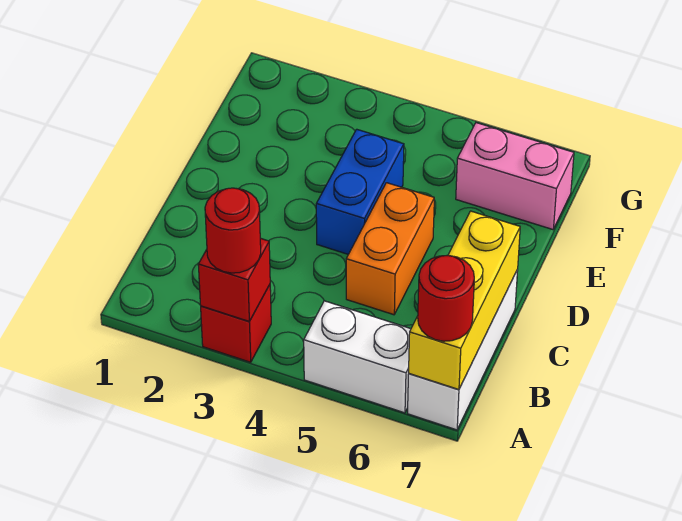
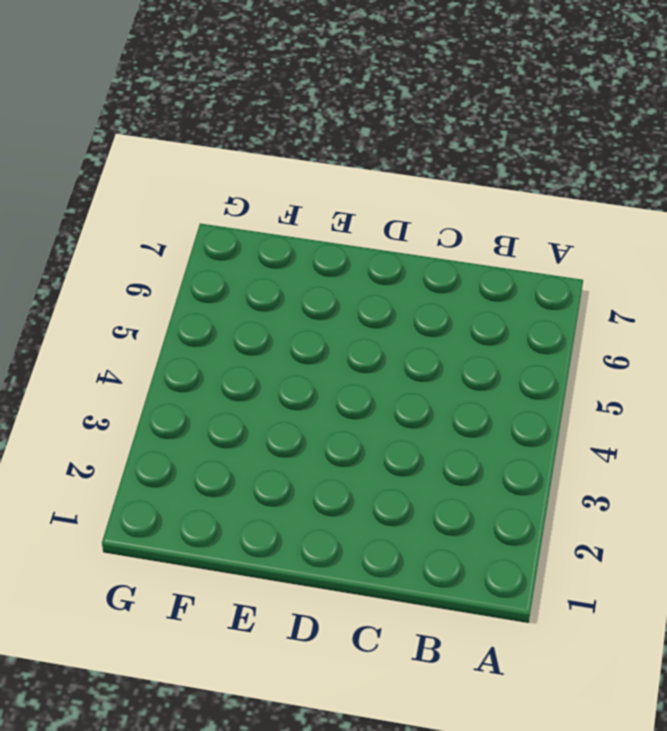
none -> red brick A3 level 1
none -> white brick A5:A6 level 1

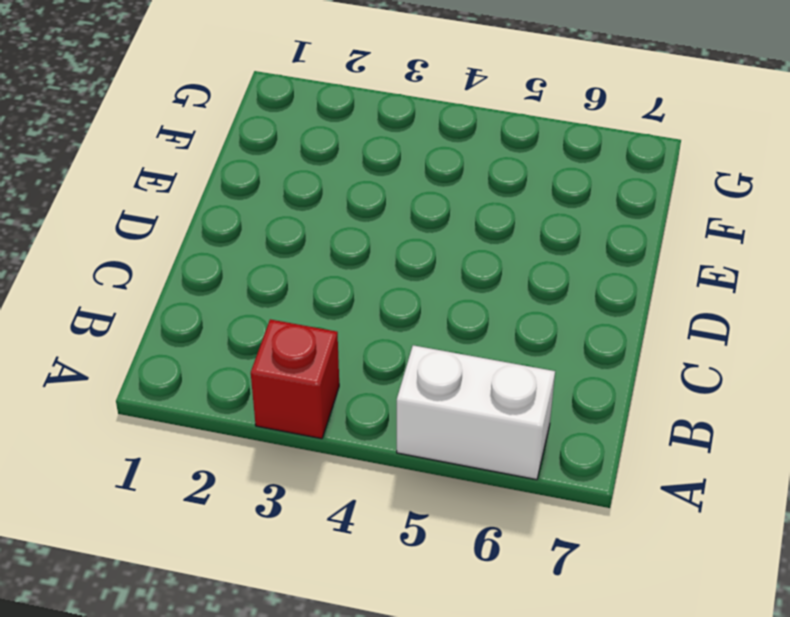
none -> white brick A7:C7 level 1
none -> orange brick C5:D5 level 1

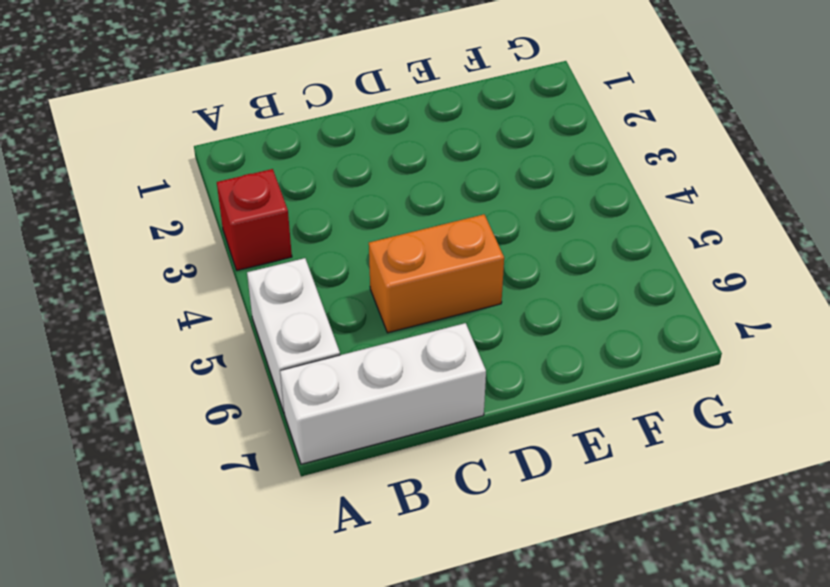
none -> blue brick D4:E4 level 1
none -> pink brick F6:F7 level 1

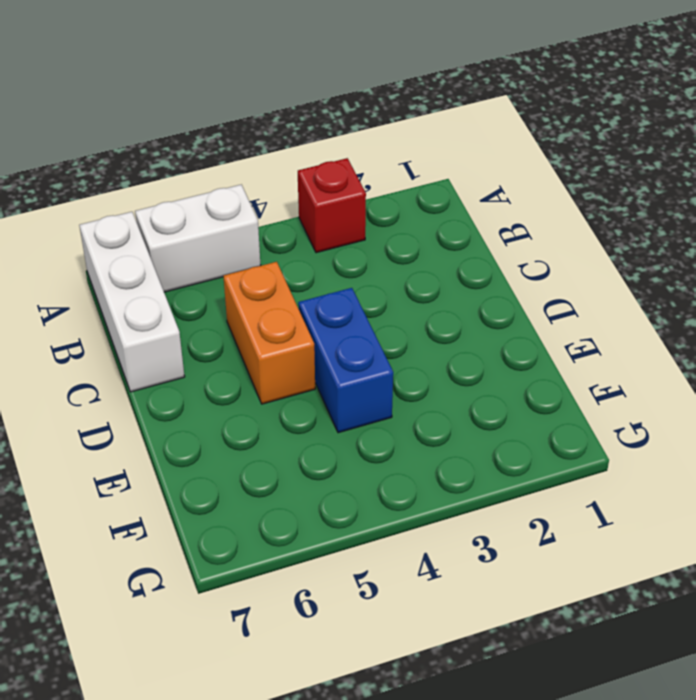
none -> pink brick F6:F7 level 1
none -> red brick A3 level 2

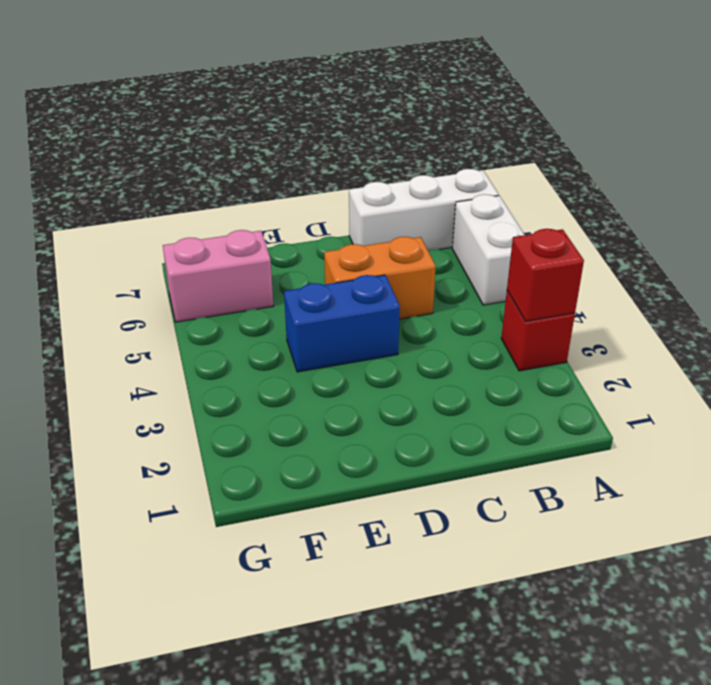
pink brick F6:G6 level 1 -> pink brick F6:F7 level 1
none -> yellow brick A7:C7 level 2
none -> red round brick A3 level 3

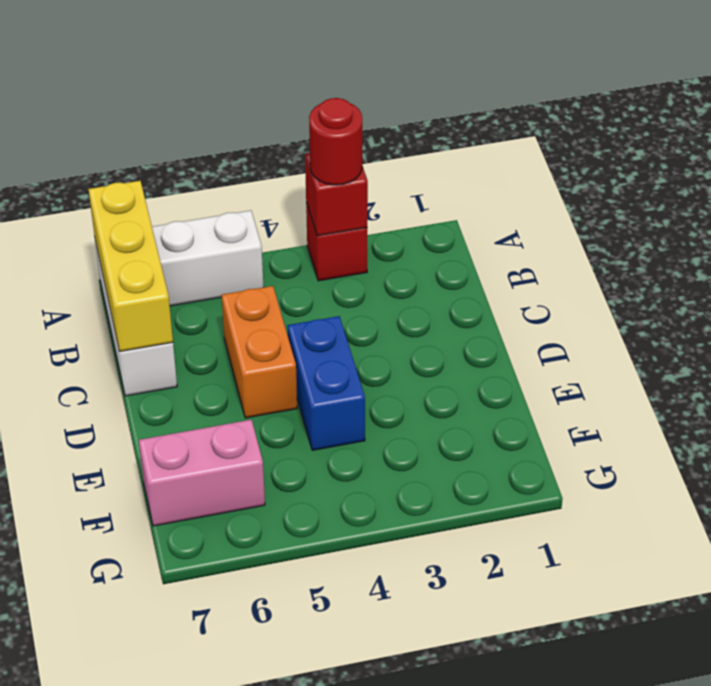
none -> red round brick A7 level 3

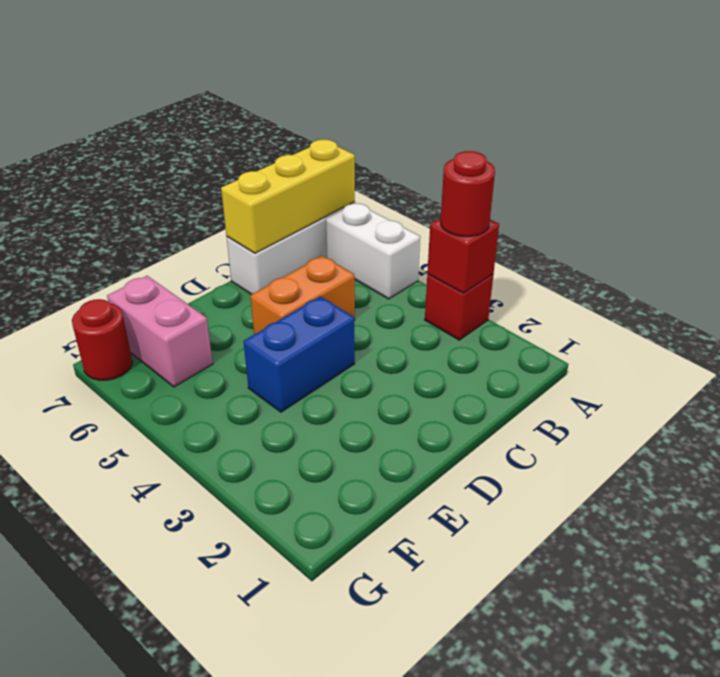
red round brick G7 level 1 -> red round brick A7 level 3

